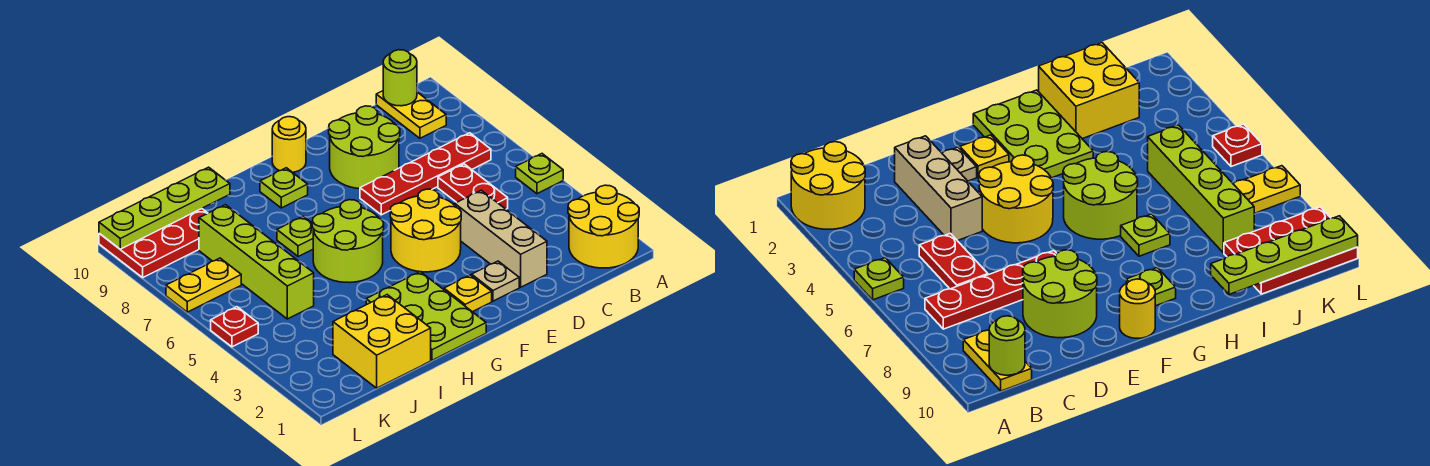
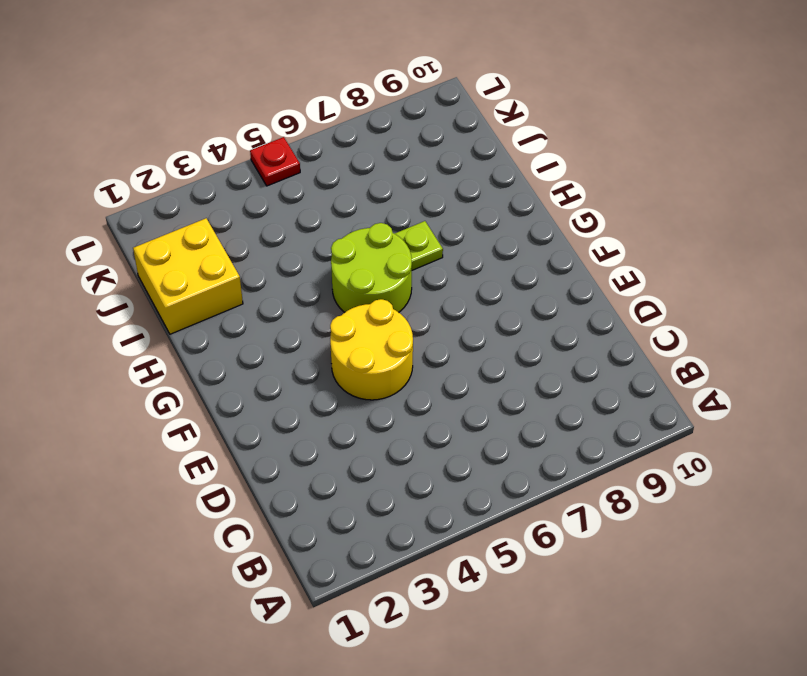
none -> yellow round brick A1:B2 level 1
none -> lime plate A5 level 1
none -> red plate B7:E7 level 1

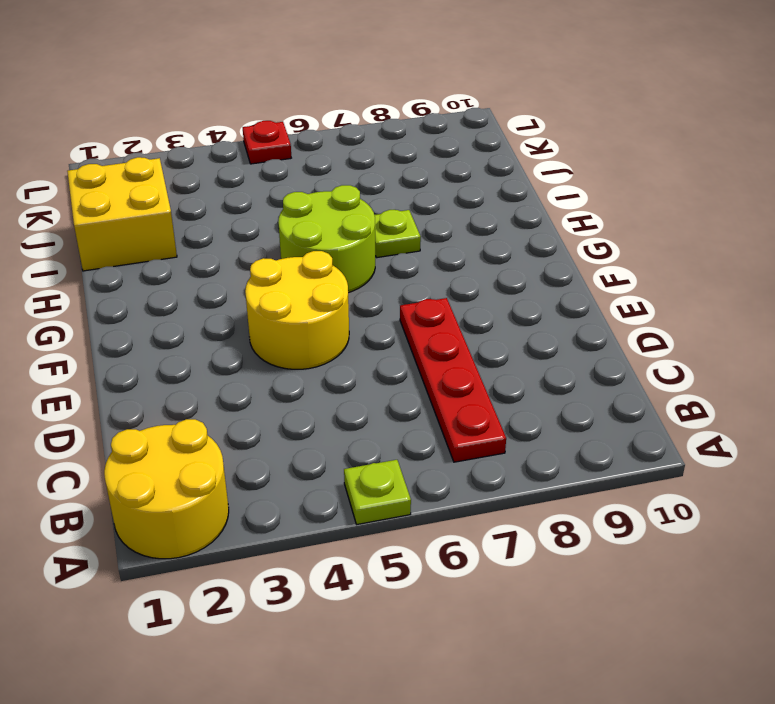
none -> yellow plate B9:B10 level 1
none -> red plate C5:C6 level 1
none -> tan brick D2:D4 level 1

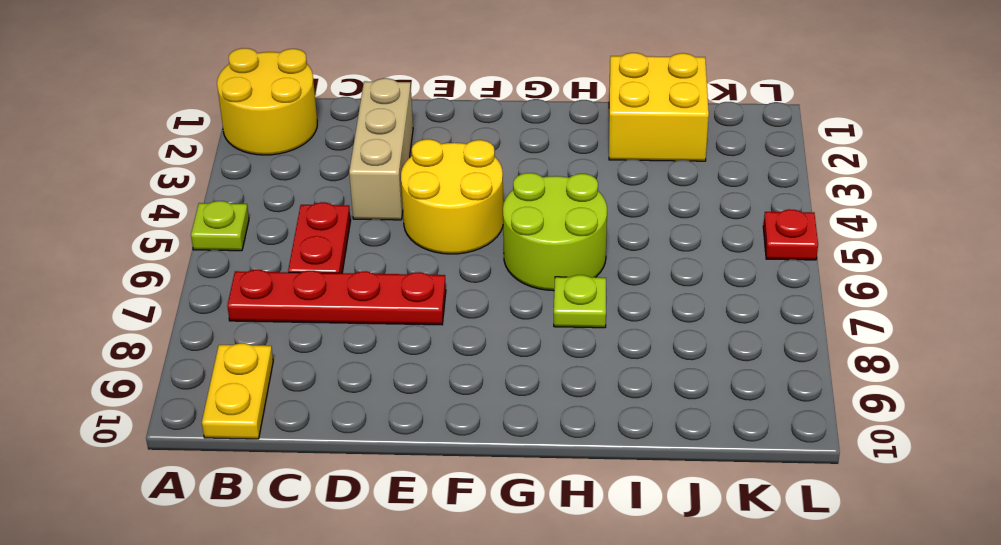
none -> lime round brick D8:E9 level 1
none -> tan plate E2 level 1
none -> yellow plate F2 level 1

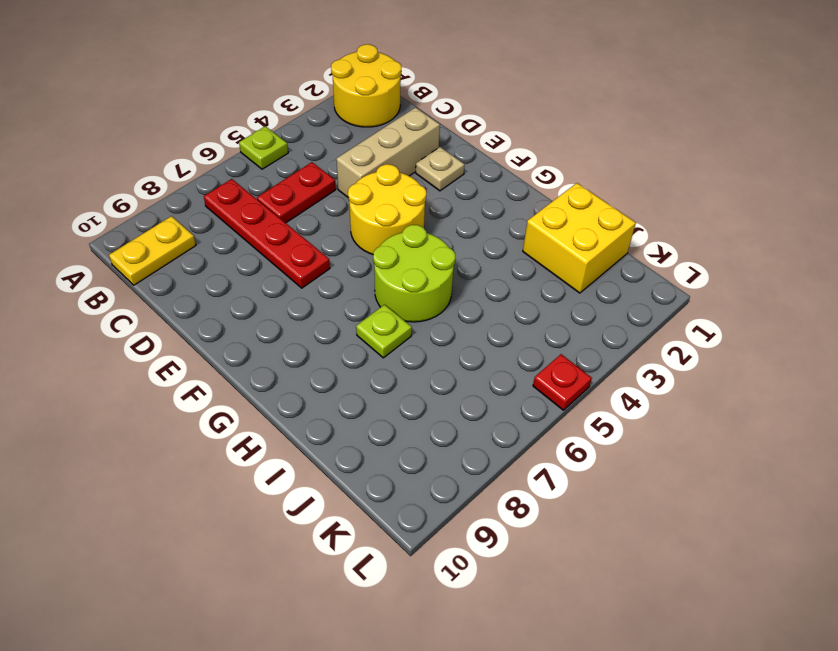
none -> lime round brick D8:E9 level 1
none -> yellow plate F2 level 1
none -> yellow round brick F10 level 1

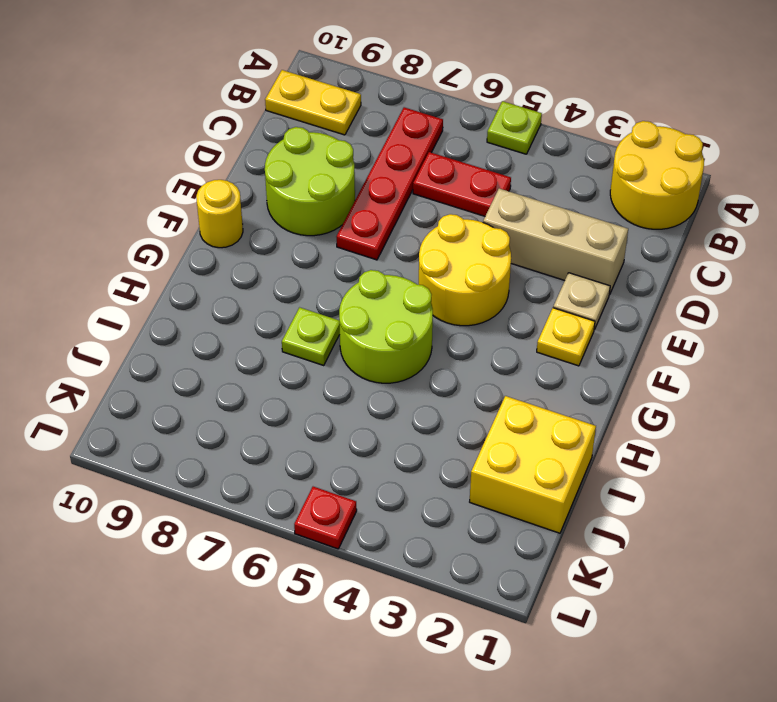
none -> lime plate G1:H3 level 1
none -> lime plate G9 level 1
none -> lime brick J5:J8 level 1

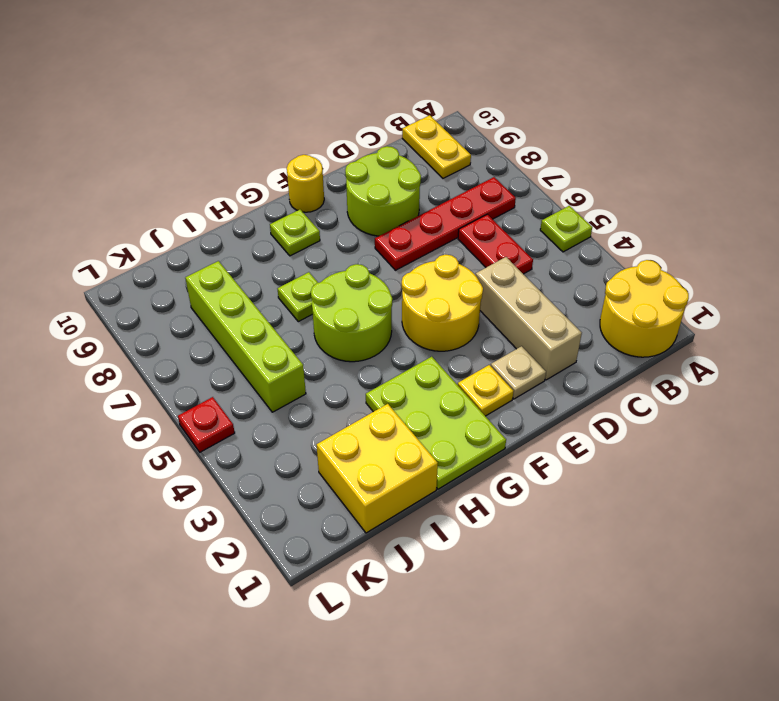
none -> red plate J9:L10 level 1
none -> yellow plate K7:L7 level 1
none -> lime round brick B10 level 2

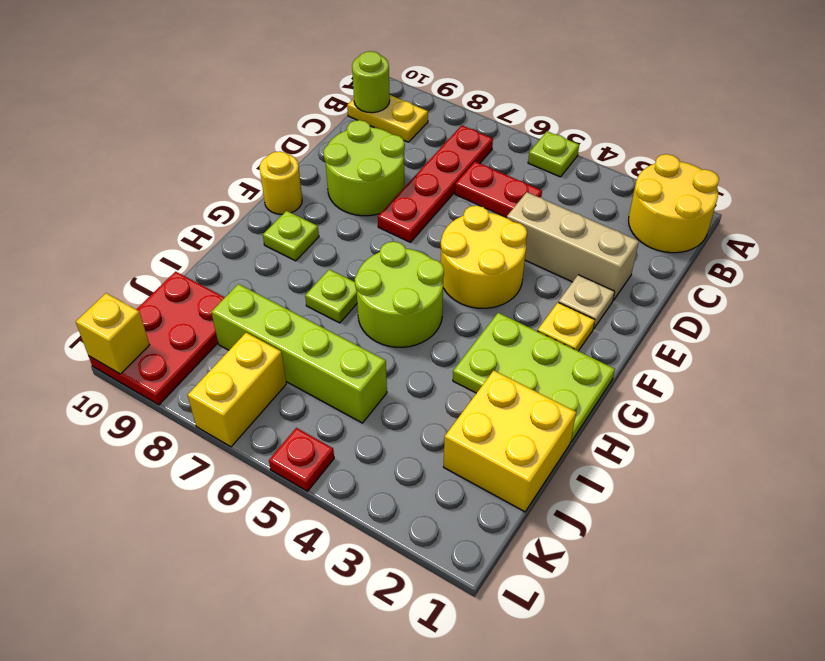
yellow brick K7:L7 level 1 -> yellow plate K7:L7 level 1
yellow brick L10 level 2 -> lime plate I10:L10 level 2

